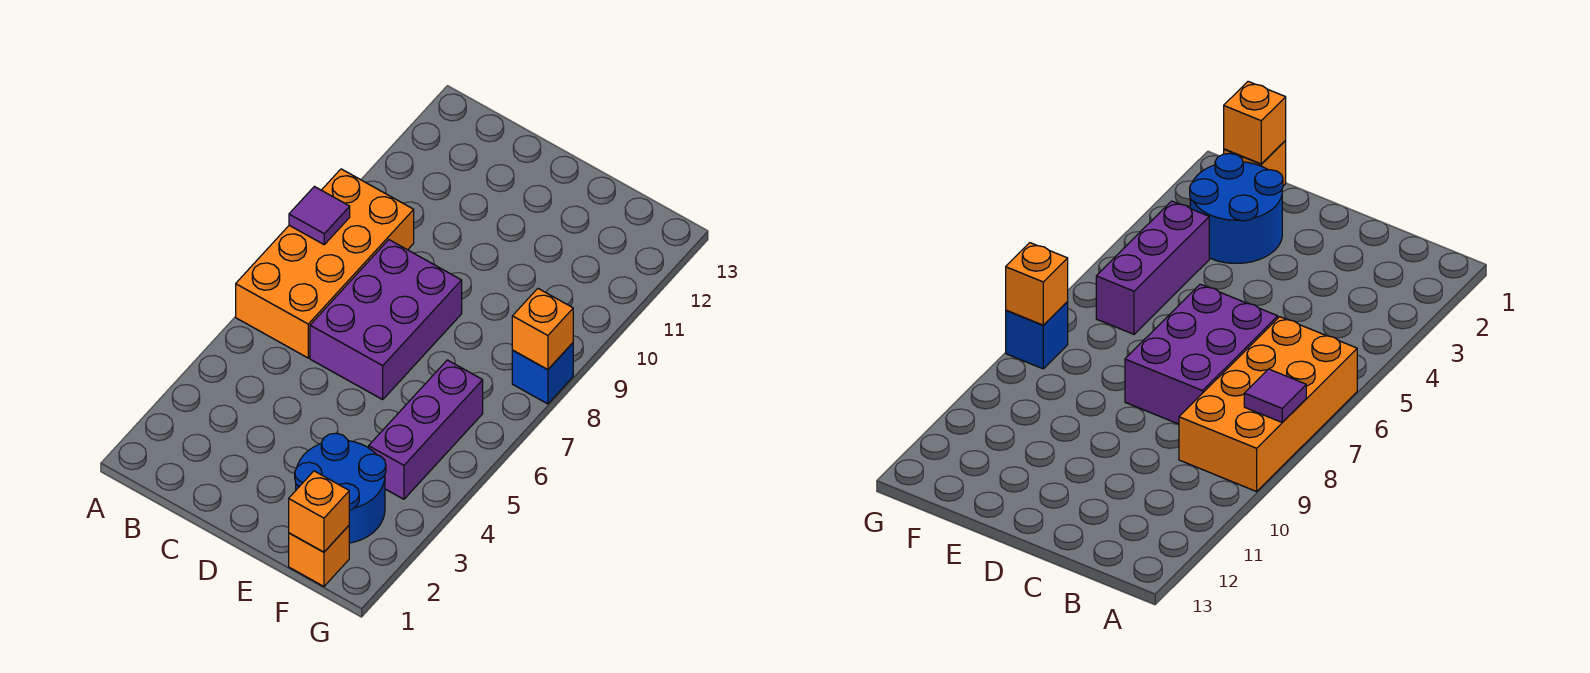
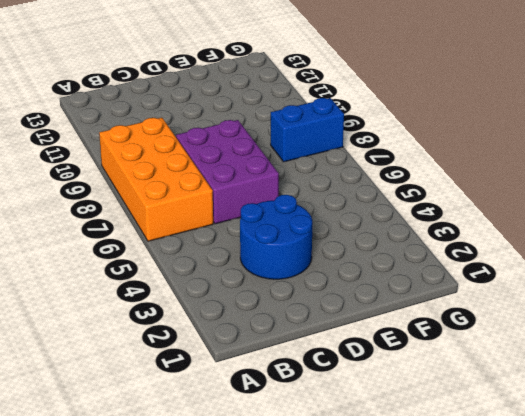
blue round brick C3:D4 level 1 -> blue round brick E2:F3 level 1
blue brick F8:G8 level 1 -> blue brick G8 level 1
none -> orange brick F1 level 1
none -> purple brick F4:F6 level 1

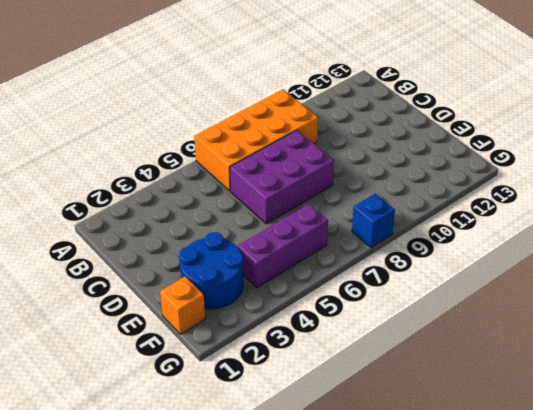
none -> purple tile A8 level 2
none -> orange brick F1 level 2

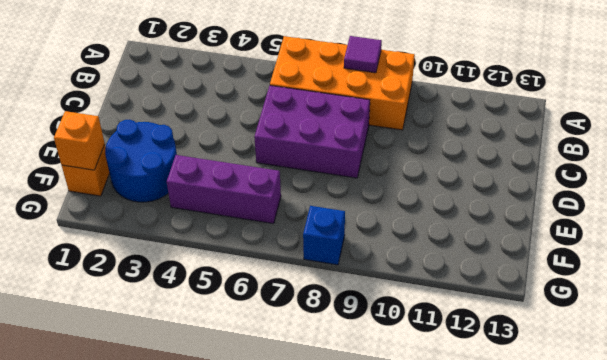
none -> orange brick G8 level 2

